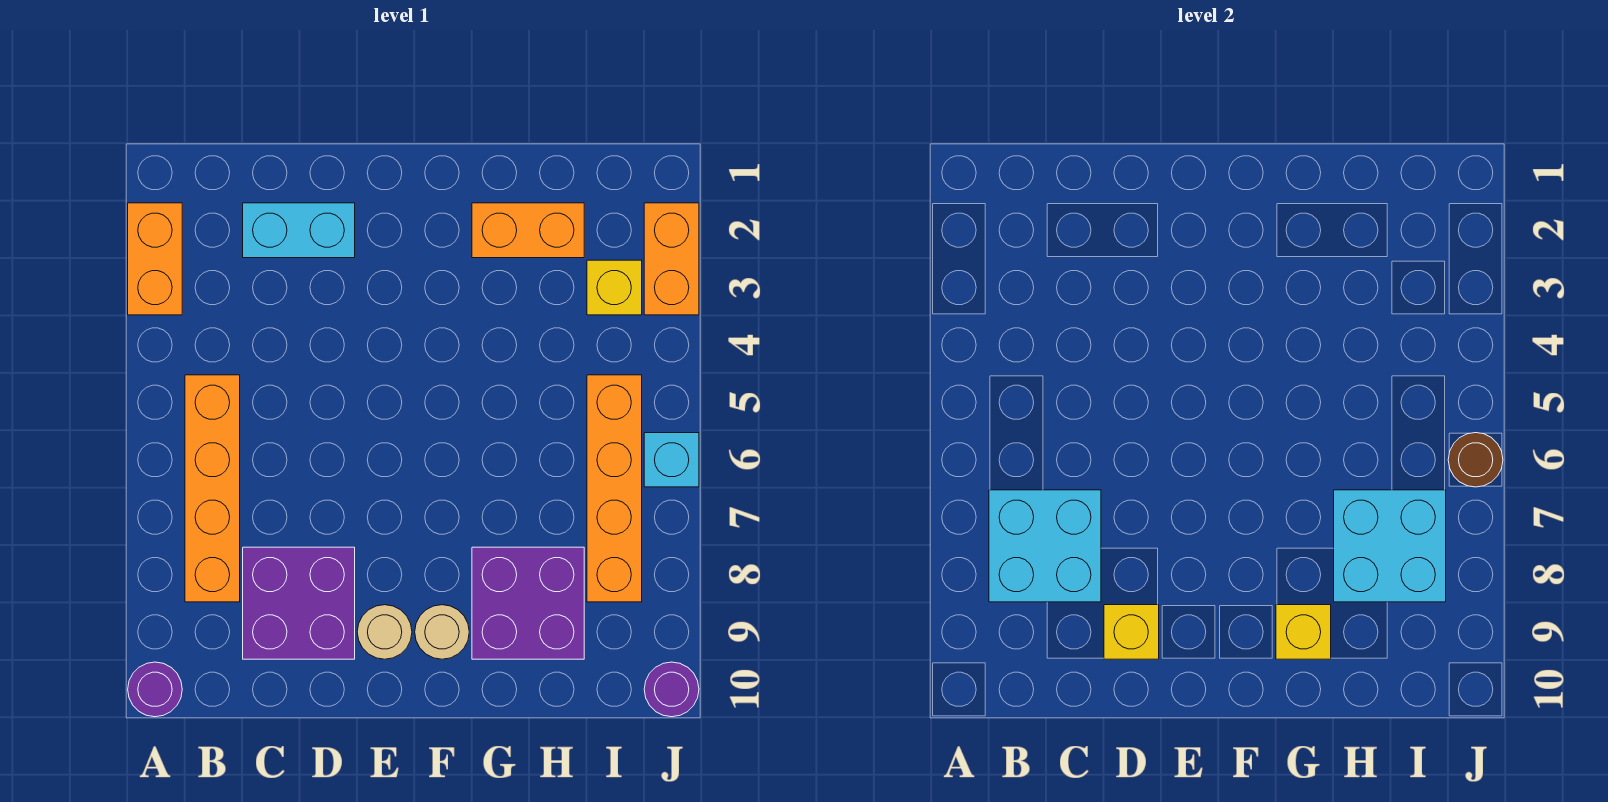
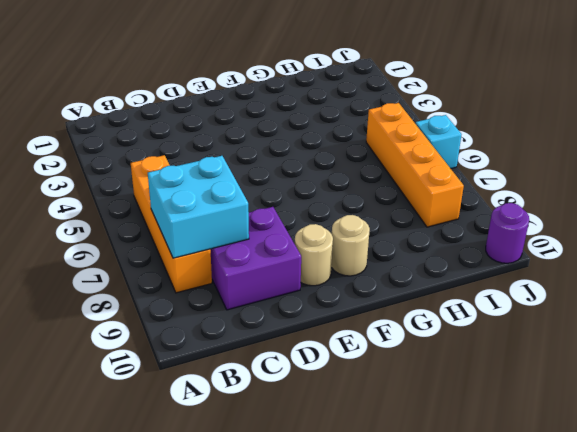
none -> orange brick A2:A3 level 1
none -> purple round brick A10 level 1
none -> cyan brick C2:D2 level 1

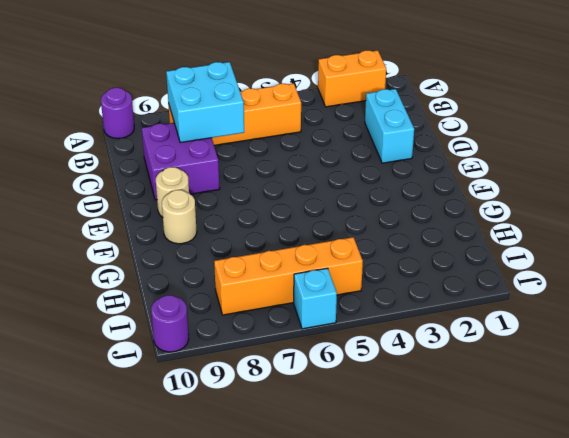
none -> orange brick G2:H2 level 1
none -> purple brick G8:H9 level 1
none -> yellow brick I3 level 1

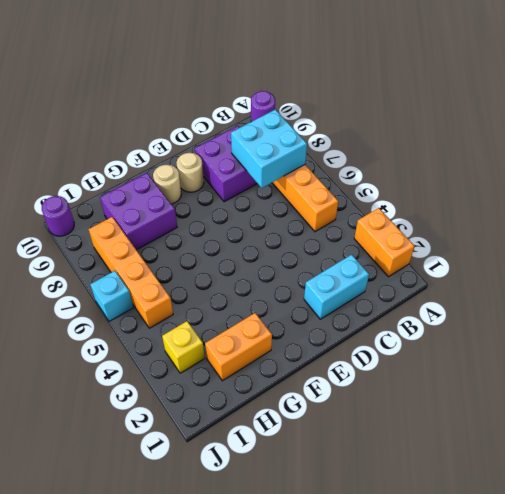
none -> orange brick J2:J3 level 1
none -> yellow brick D9 level 2
none -> yellow brick G9 level 2

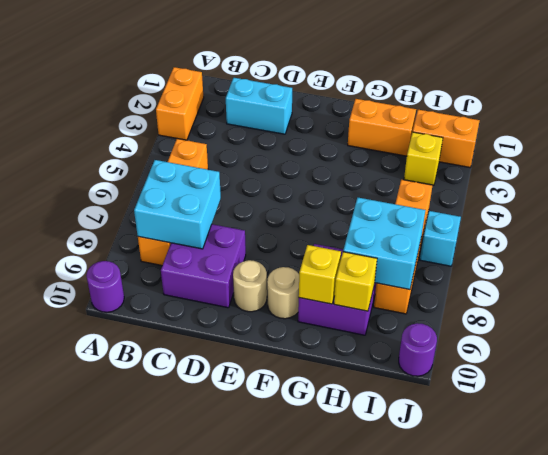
yellow brick H9 level 2 -> yellow brick D9 level 2
orange brick I2:J2 level 1 -> orange brick J2:J3 level 1
none -> brown round brick J6 level 2

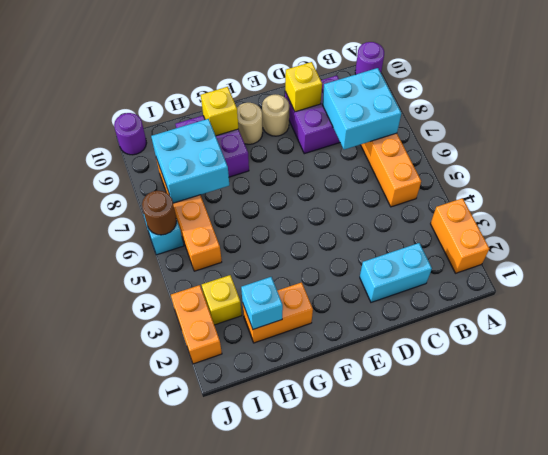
cyan brick H2 level 2 -> none

